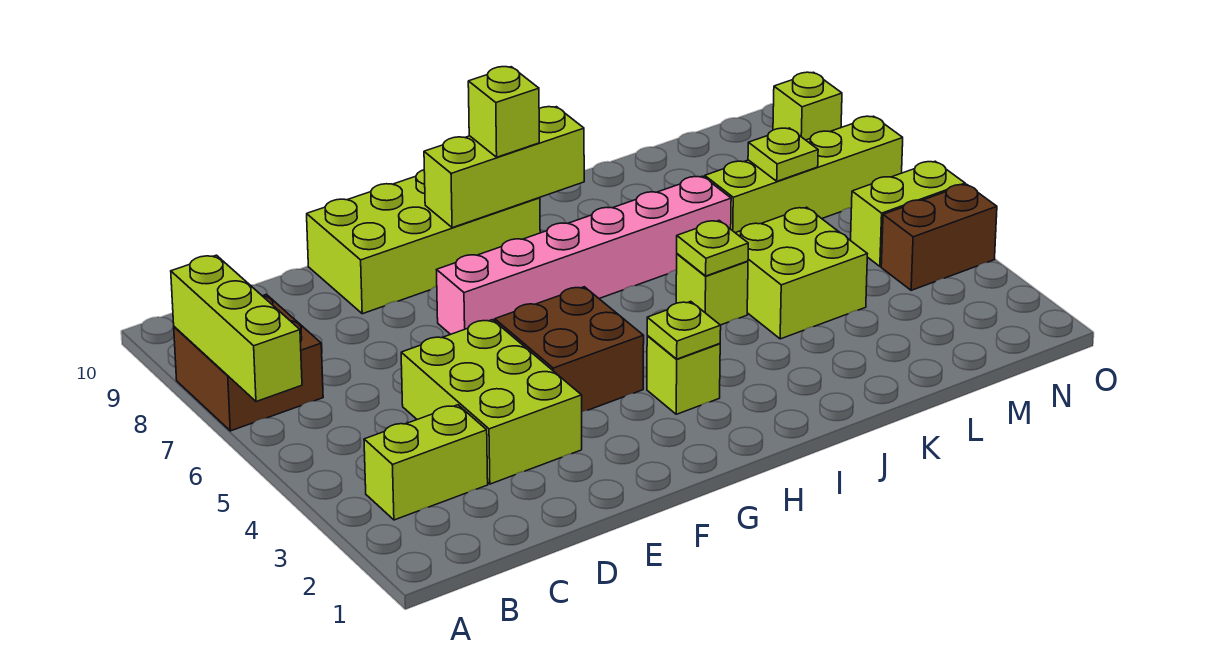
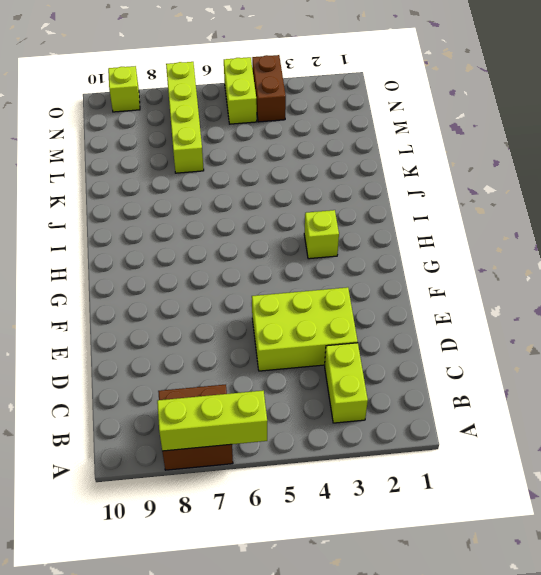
none -> lime brick E9:H10 level 1
none -> brown brick F4:G5 level 1
none -> pink brick F7:K7 level 1

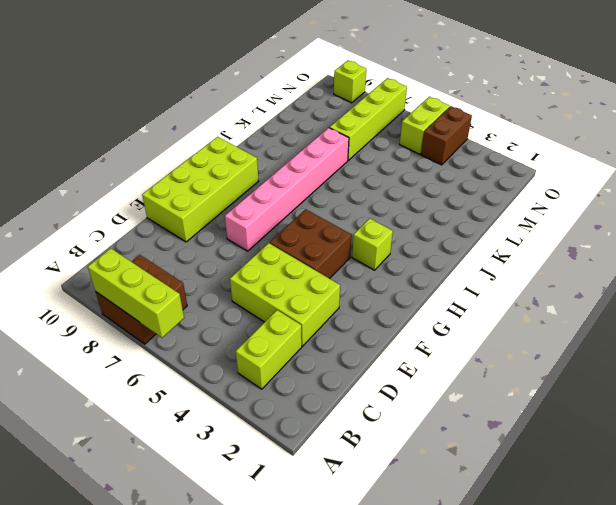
none -> lime brick J5 level 1
none -> lime brick K4:L5 level 1
none -> lime brick G9:I9 level 2

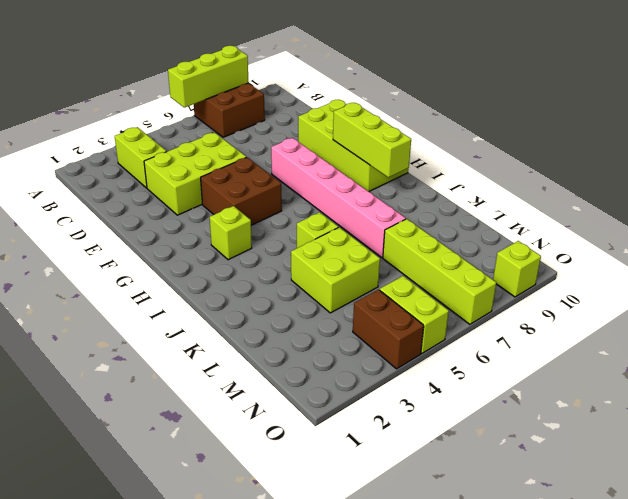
none -> lime plate H3 level 2
none -> lime plate J5 level 2
none -> lime plate M7 level 2

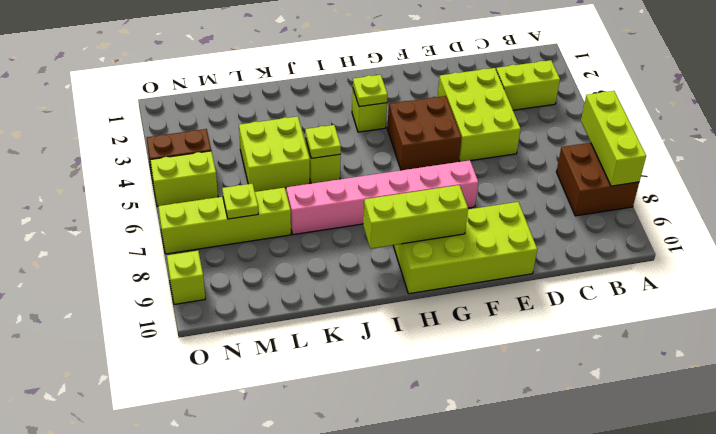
none -> lime brick H9 level 3

